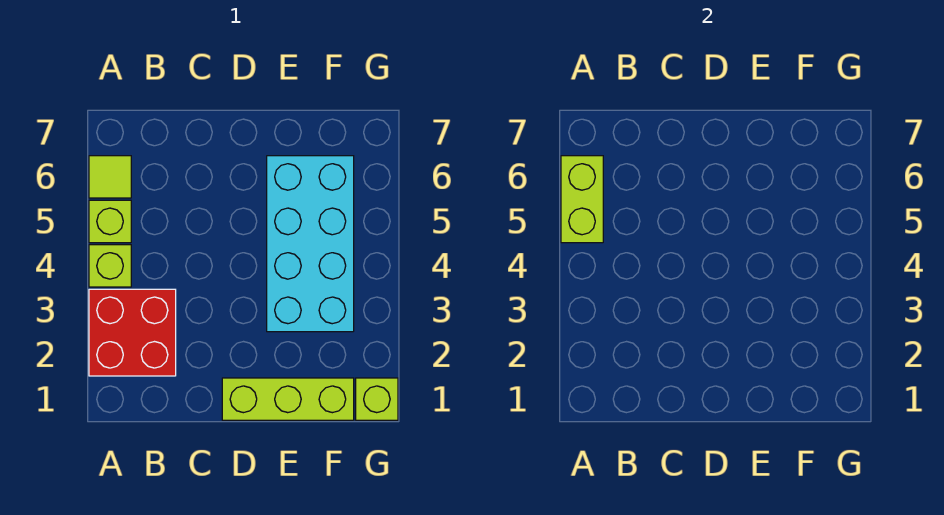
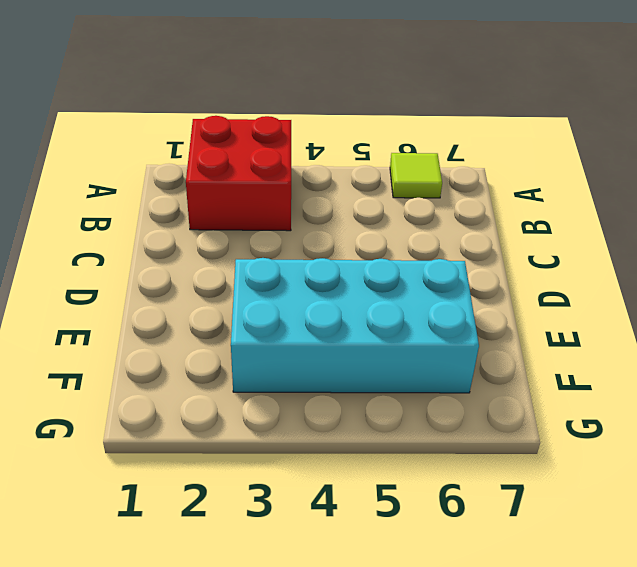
none -> lime brick A4 level 1
none -> lime brick A5 level 1

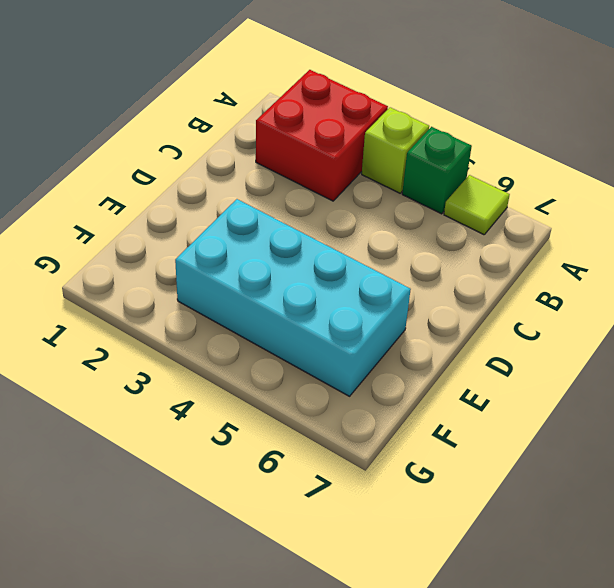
green brick A5 level 1 -> lime brick A5 level 1
none -> lime brick D1:F1 level 1
none -> lime brick G1 level 1

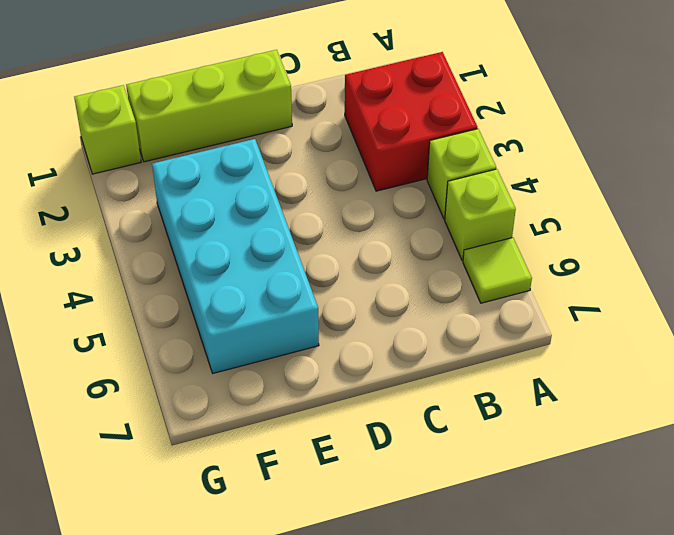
none -> lime brick A5:A6 level 2

